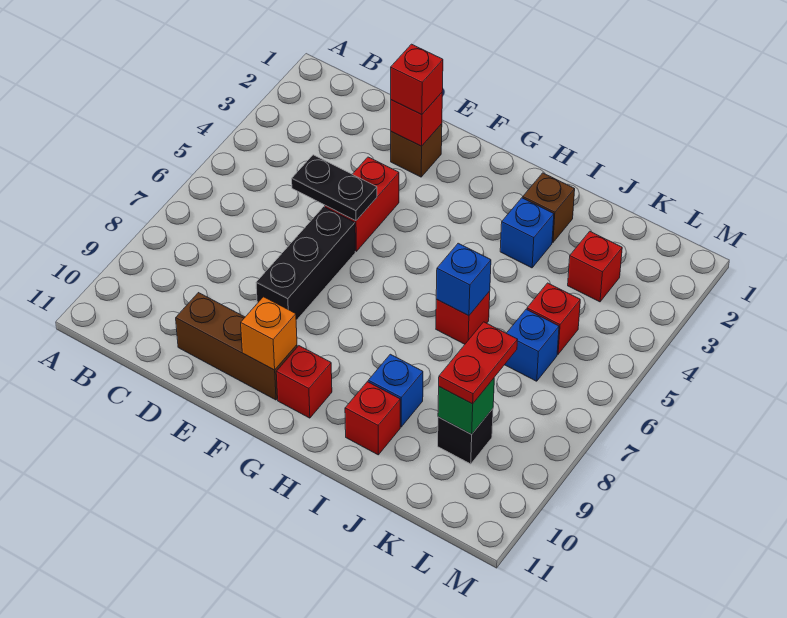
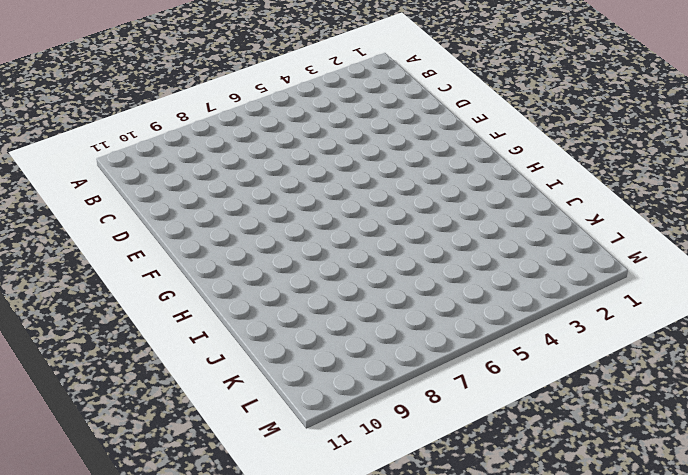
none -> brown brick D10:F10 level 1
none -> brown brick E2 level 1
none -> red brick E4:E5 level 1

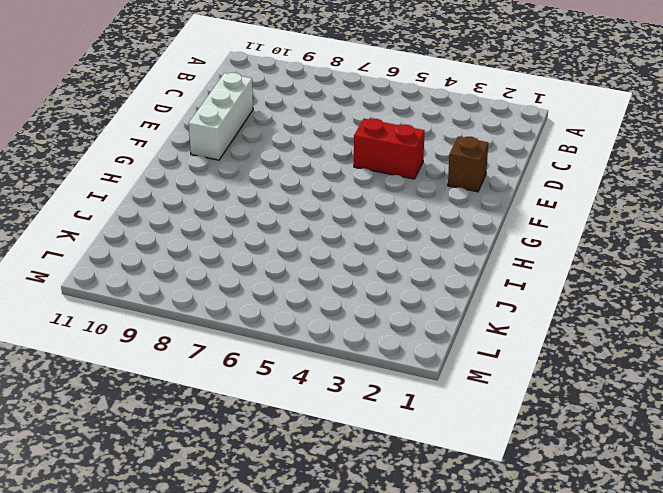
white brick D10:F10 level 1 -> brown brick D10:F10 level 1
none -> black brick E6:E8 level 1
none -> red brick G10 level 1
none -> brown brick I2 level 1

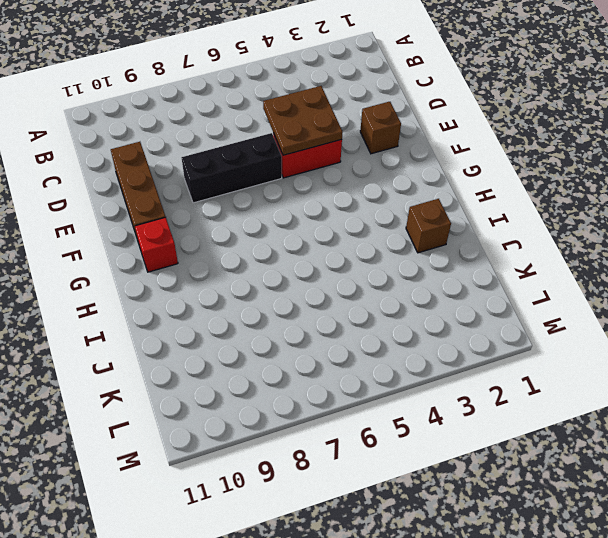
brown plate D4:E5 level 2 -> black plate D5:E5 level 2
none -> blue brick I3 level 1
none -> red brick I6 level 1
none -> blue brick I9 level 1

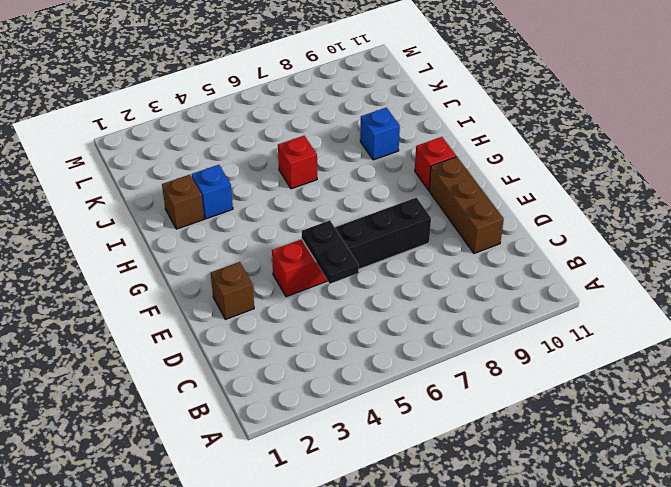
none -> red brick I10 level 1
none -> red brick K3 level 1
none -> red brick K5 level 1

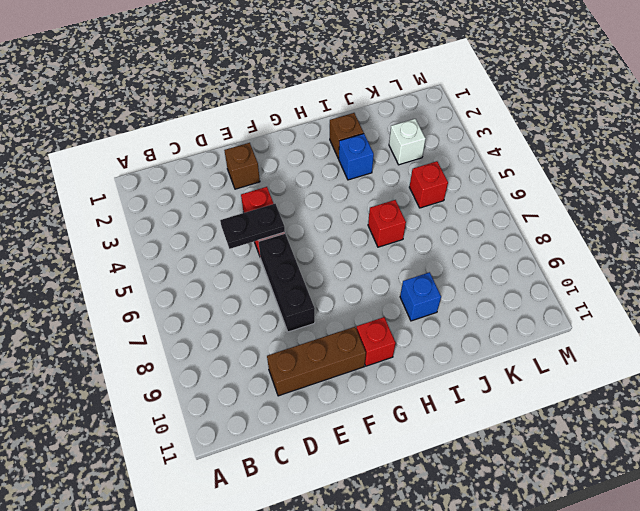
white brick K3 level 1 -> red brick K3 level 1
none -> red brick I10 level 1
none -> blue brick K6 level 1
none -> black brick K9 level 1

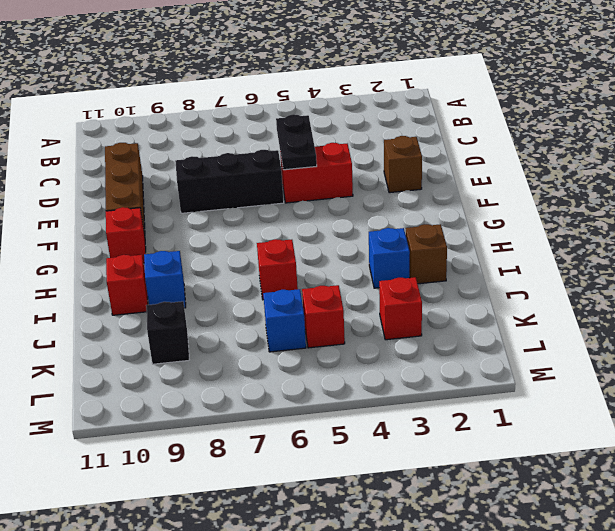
none -> red brick E2 level 2
none -> orange brick F10 level 2
none -> blue brick I6 level 2

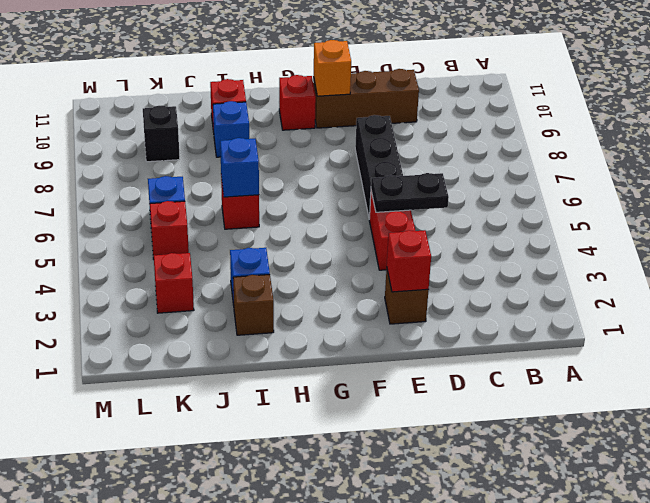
none -> green brick K9 level 2
none -> red brick E2 level 3
none -> red plate K8:K9 level 3

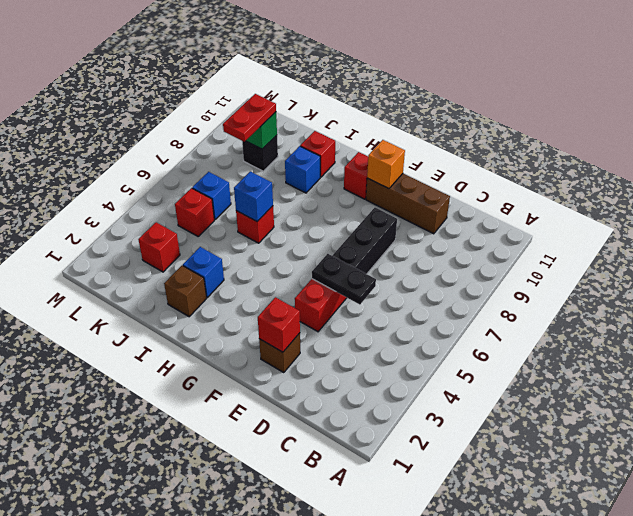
none -> red brick E2 level 3

